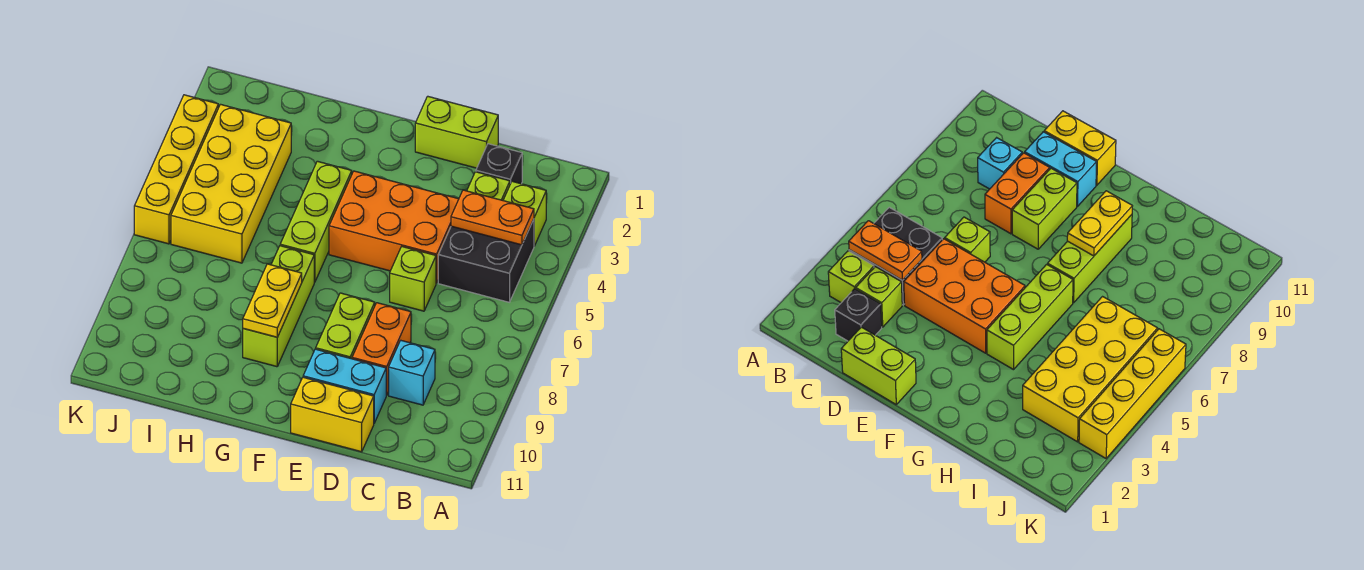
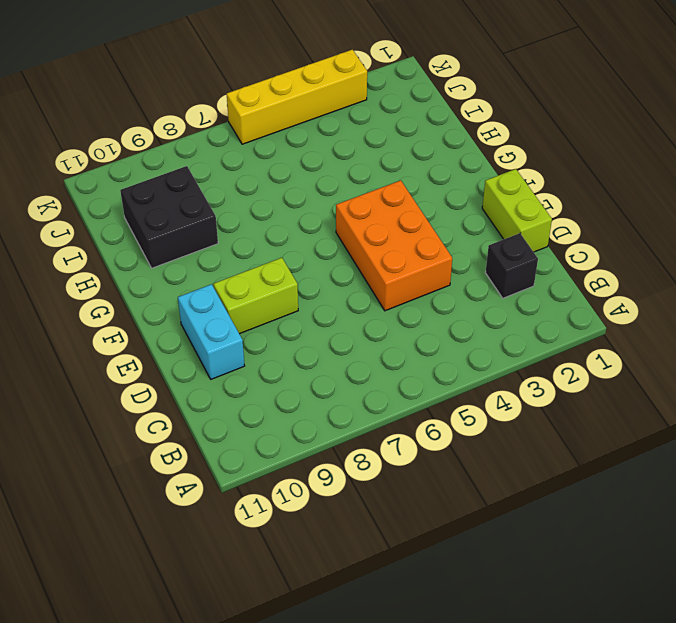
black brick H9:I10 level 1 -> black brick B4:C5 level 1
none -> lime brick B3 level 1
none -> lime brick C3 level 1
none -> cyan brick C9 level 1

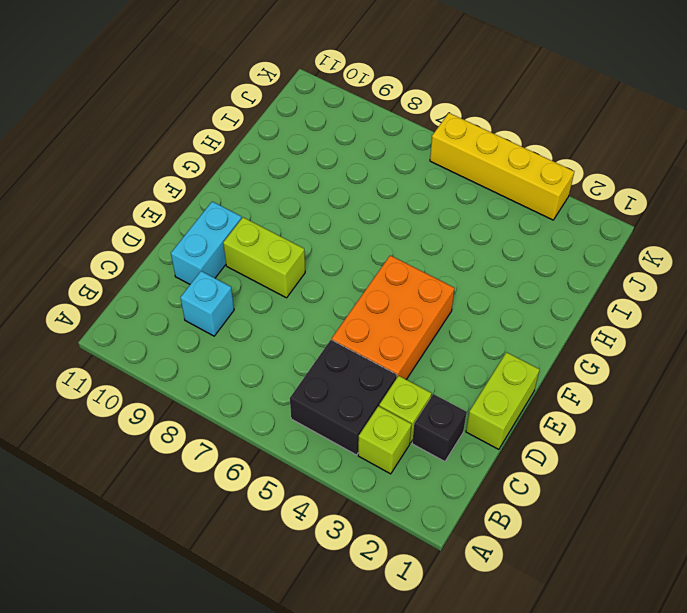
none -> lime brick D6 level 1
none -> orange brick D8:D9 level 1
none -> yellow brick D11:E11 level 1

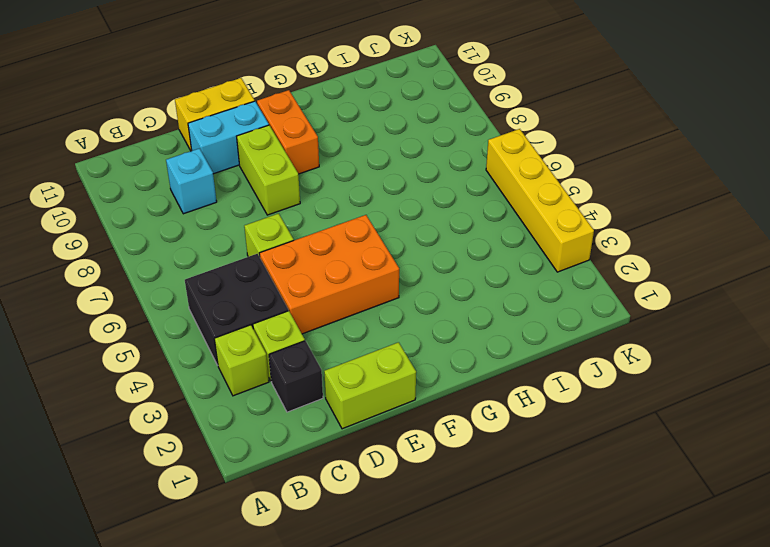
orange brick F9:F10 level 1 -> orange brick D8:D9 level 1
none -> lime brick G4:G6 level 1
none -> lime brick G7:G9 level 1
none -> yellow brick I3:J6 level 1

